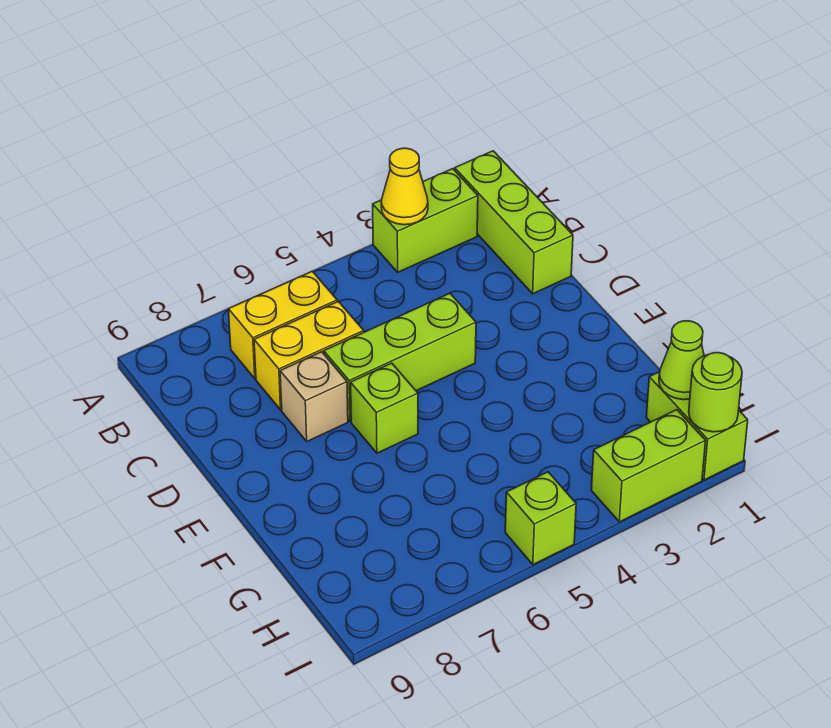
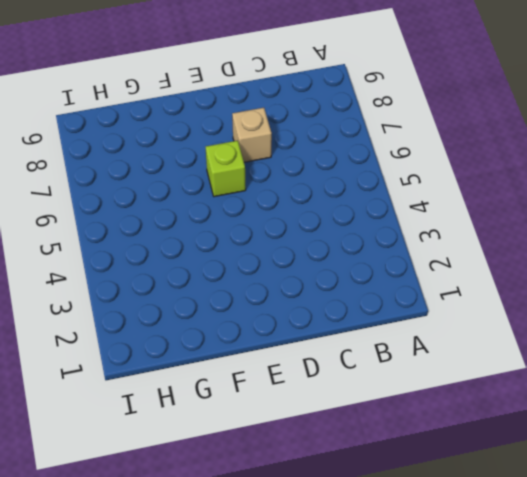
none -> lime brick A1:C1 level 1
none -> lime brick A2:A3 level 1
none -> yellow brick B6:B7 level 1

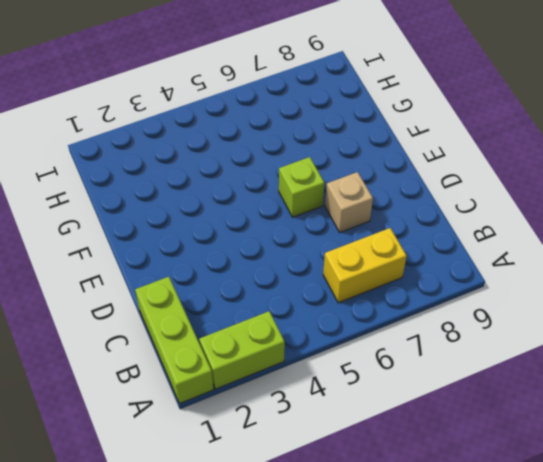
none -> yellow brick C6:C7 level 1
none -> lime brick D4:D6 level 1
none -> lime brick H1:I1 level 1

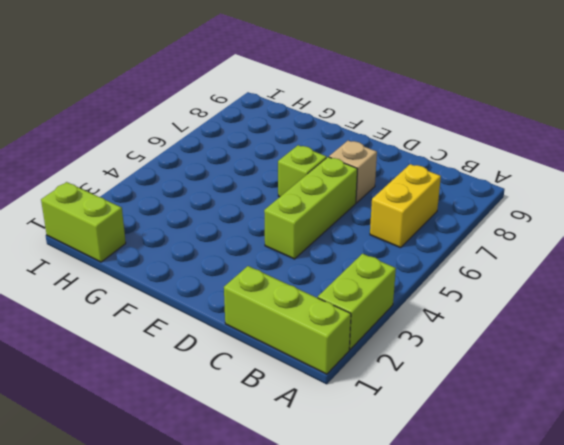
none -> yellow brick C6:C7 level 1
none -> lime brick I2:I3 level 1
none -> lime brick I5 level 1

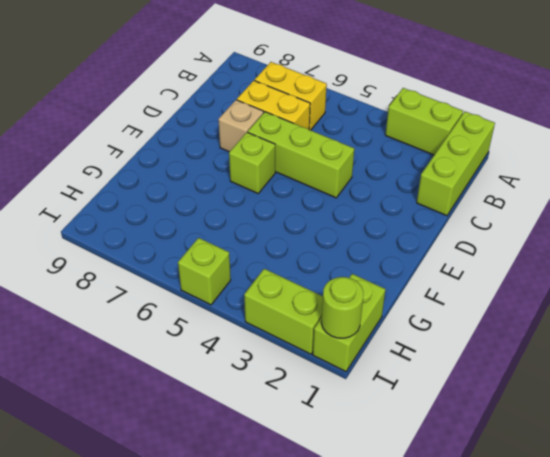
none -> yellow cone A3 level 2
none -> lime cone H1 level 2

